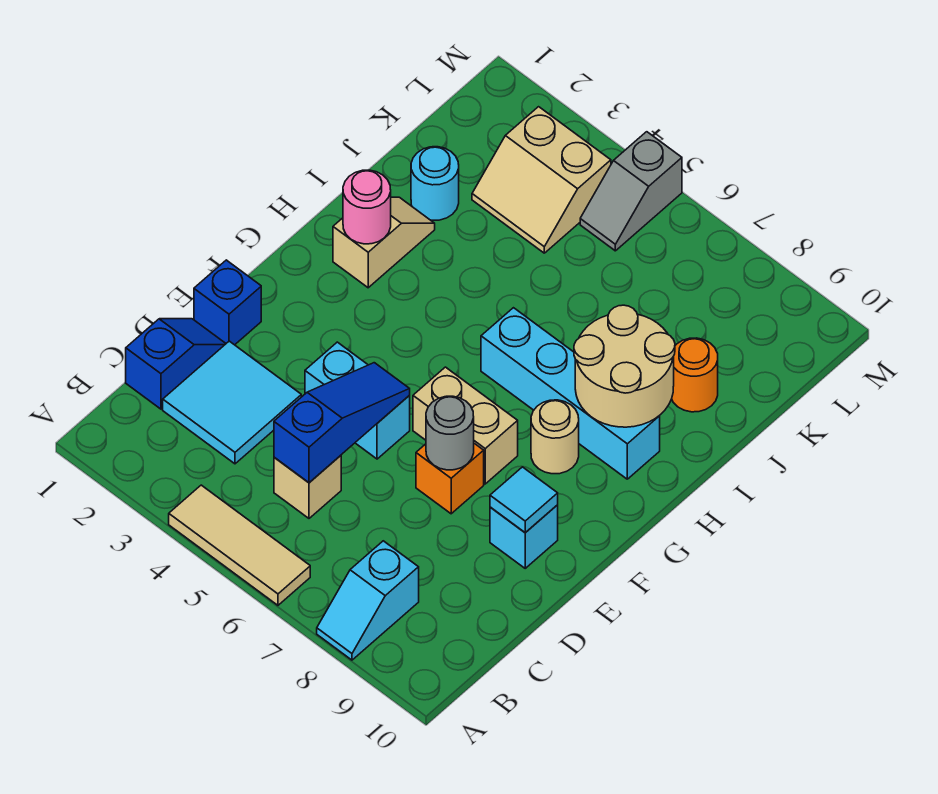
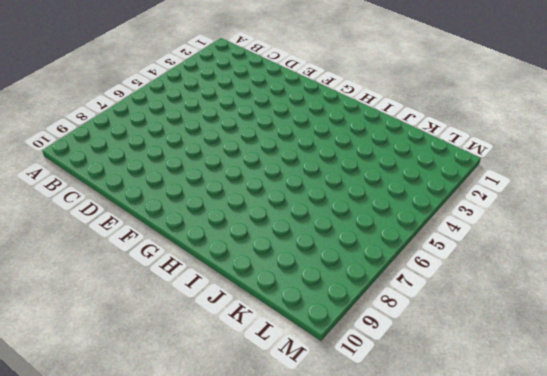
none -> tan tile A4:A6 level 1
none -> cyan slope A8:B8 level 1 top B
none -> blue slope C1:D1 level 1 top C

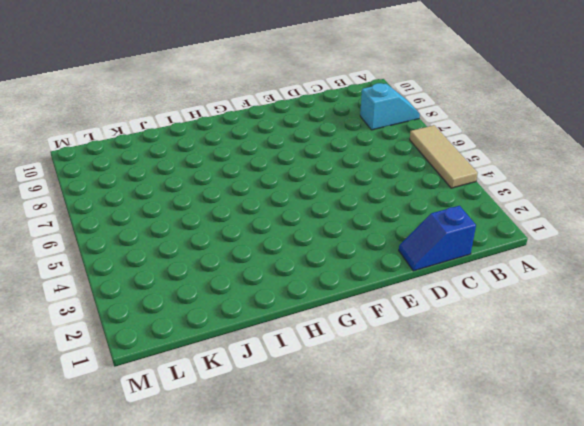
none -> cyan tile C2:D3 level 1
none -> tan brick C5 level 1
none -> blue brick E1 level 1

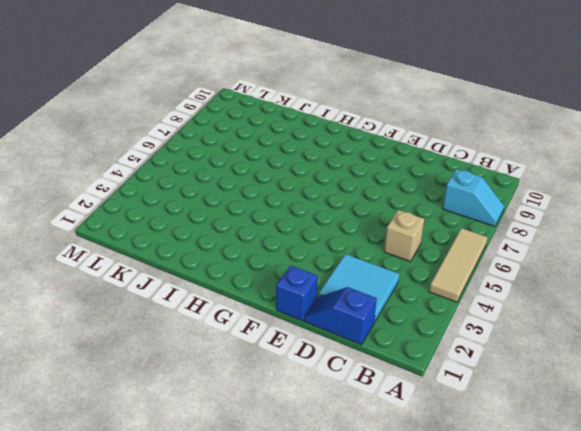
none -> cyan brick E4:E5 level 1
none -> orange brick E7 level 1
none -> cyan brick E9 level 1

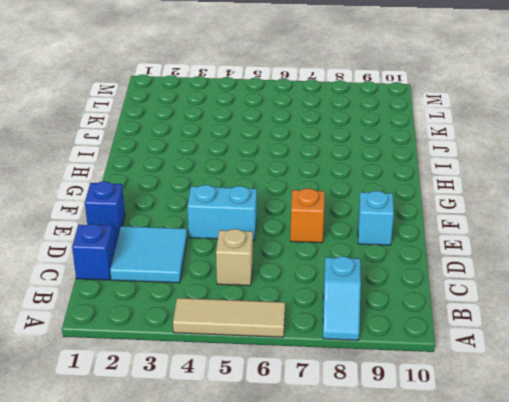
none -> tan brick F6:F7 level 1
none -> tan round brick G8 level 1
none -> tan slope H2:I2 level 1 top H

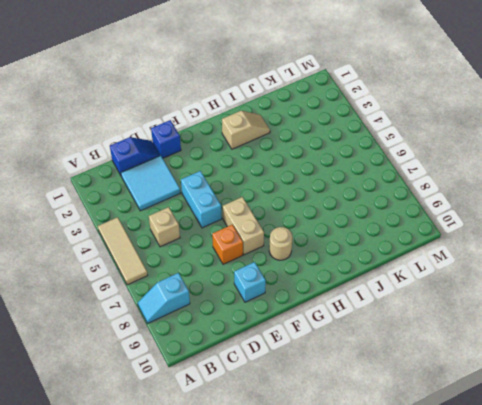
none -> cyan brick H6:H9 level 1
none -> cyan round brick J2 level 1
none -> orange round brick J9 level 1

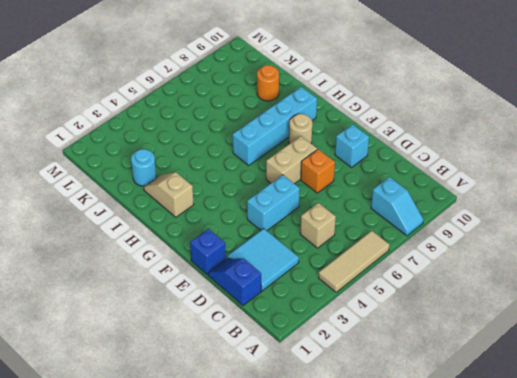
none -> tan slope K3:L4 level 1 top L
none -> grey slope L5:M5 level 1 top M
none -> blue slope C5:E5 level 2 top C

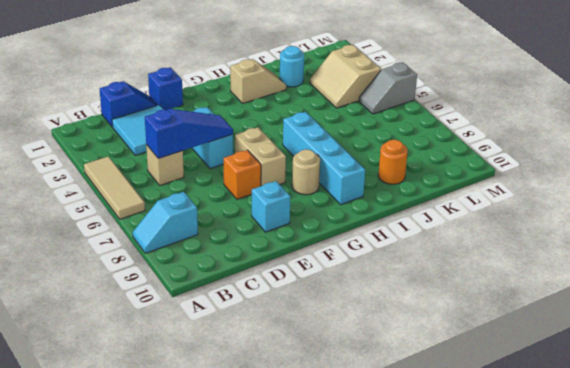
none -> grey round brick E7 level 2
none -> cyan tile E9 level 2
none -> pink round brick H2 level 2

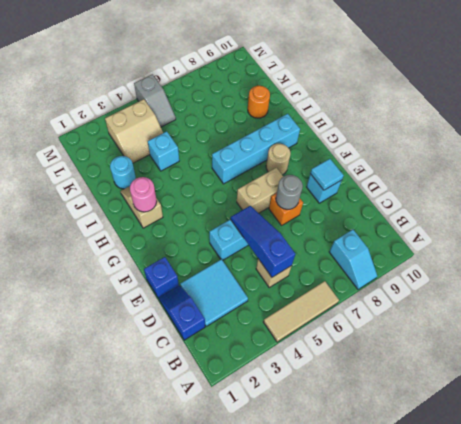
cyan brick J4 level 1 -> none
none -> tan round brick H8:I9 level 2

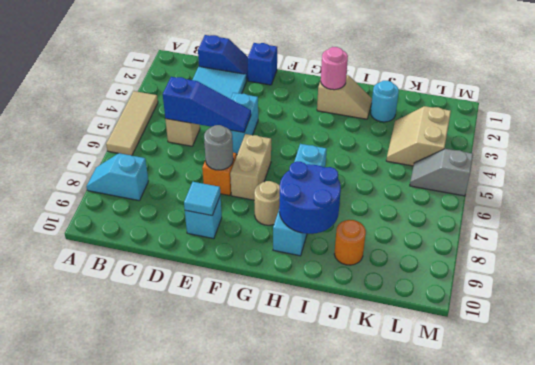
blue round brick H8:I9 level 2 -> tan round brick H8:I9 level 2

